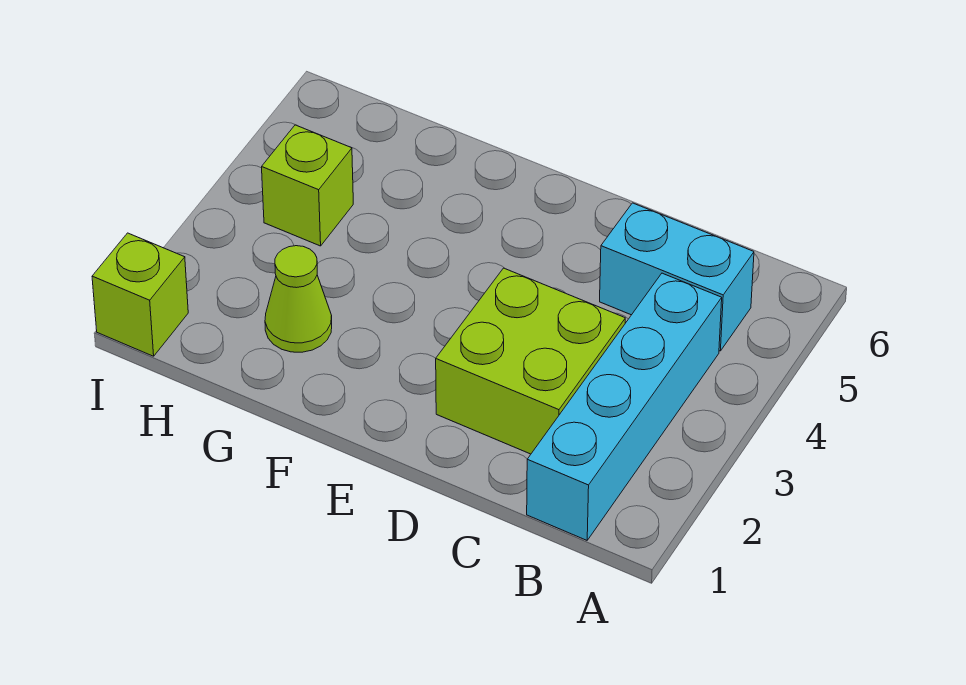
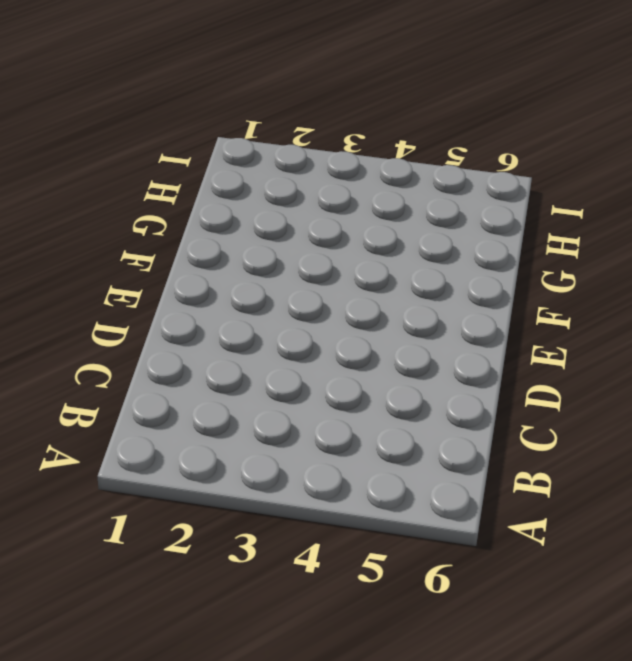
none -> cyan brick B1:B4 level 1
none -> cyan brick B5:C5 level 1

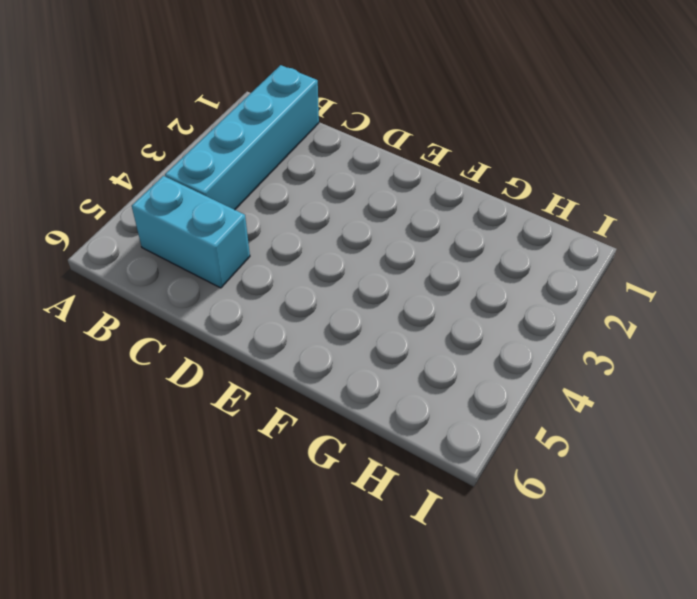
none -> lime brick C2:D3 level 1
none -> lime cone G2 level 1

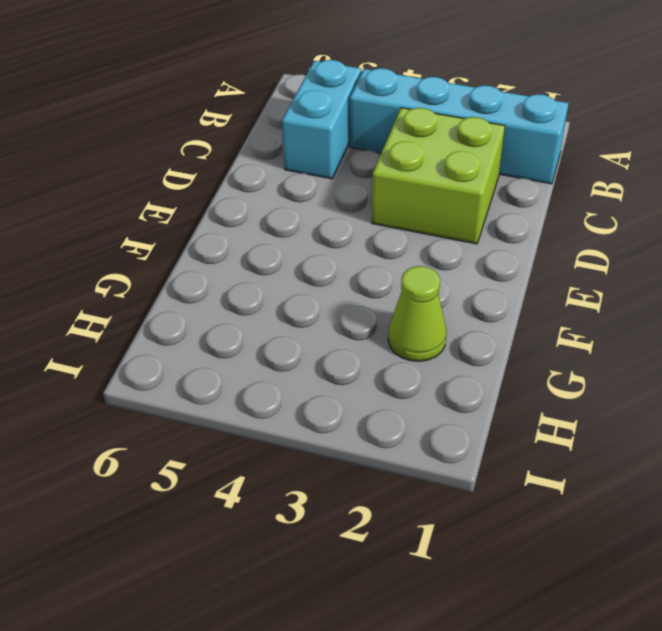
none -> lime brick H4 level 1
none -> lime brick I1 level 1

